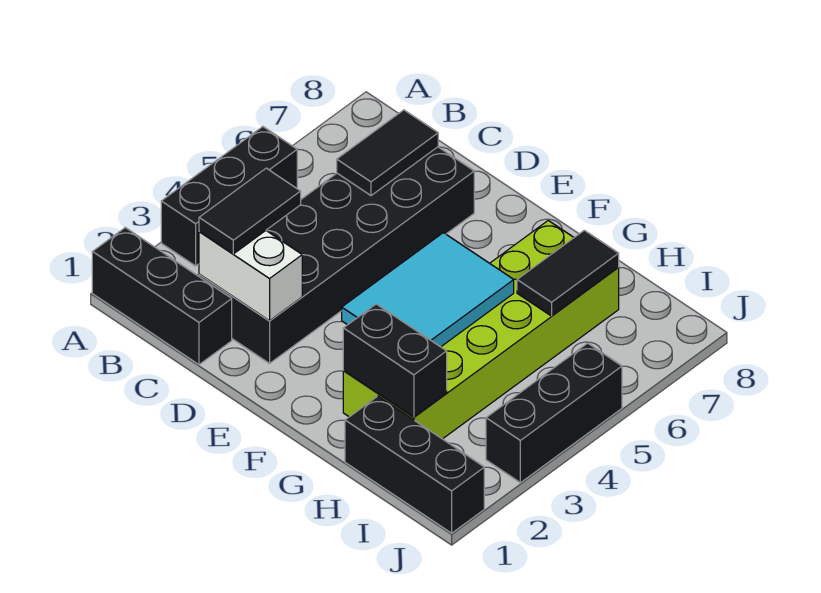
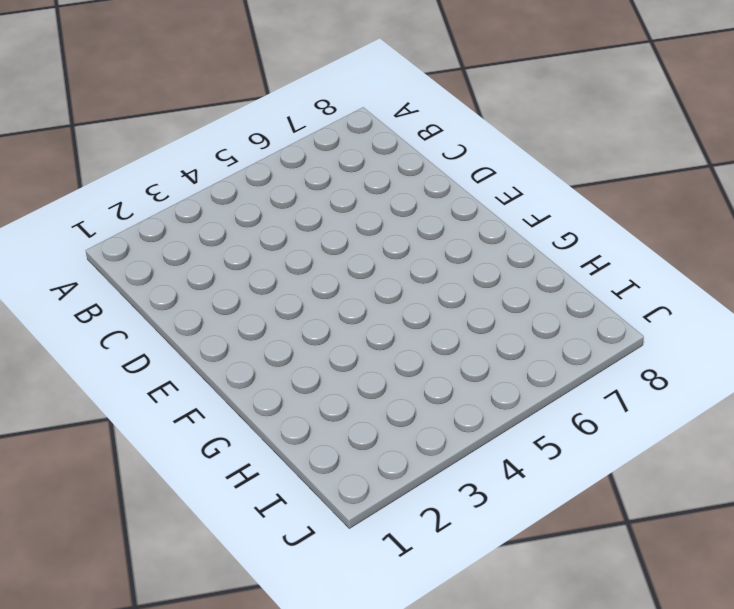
none -> black brick A1:C1 level 1
none -> black brick A3:A5 level 1
none -> black brick C2:D7 level 1

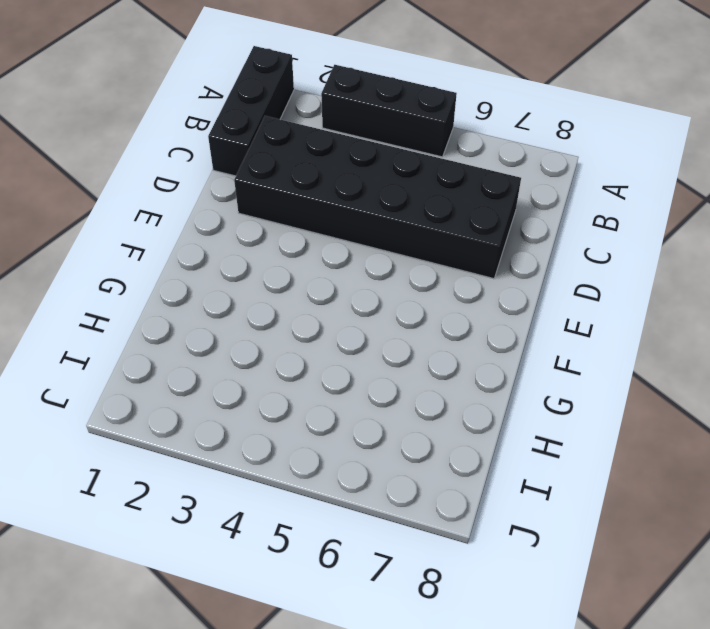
none -> lime brick G2:H7 level 1
none -> black brick H1:J1 level 1
none -> black brick J3:J5 level 1

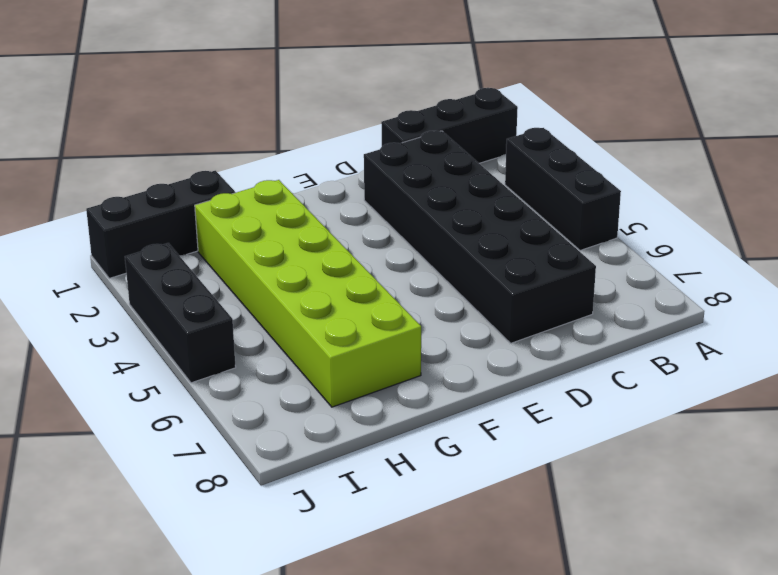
none -> white brick C2:D2 level 2
none -> black tile C6:C7 level 2
none -> cyan tile F3:G5 level 2

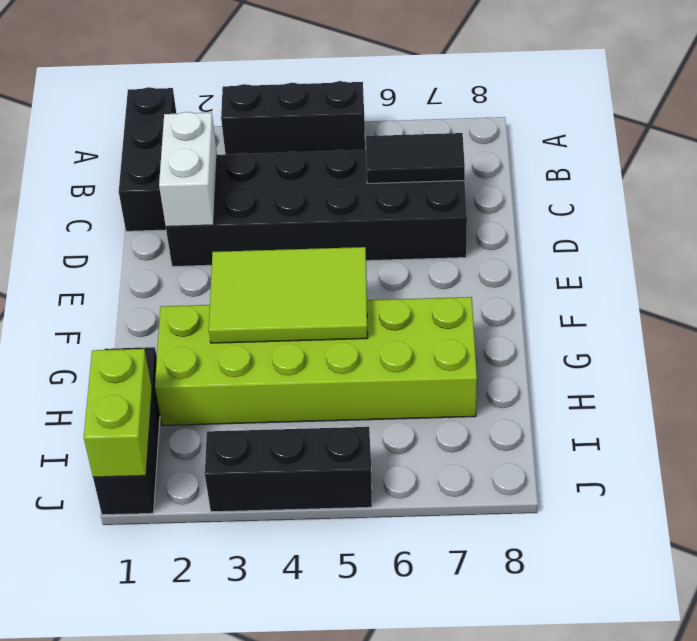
lime tile F3:G5 level 2 -> cyan tile F3:G5 level 2
lime brick I1:J1 level 2 -> none
none -> black brick G2:H2 level 2
none -> black tile H6:H7 level 2
none -> black tile C2:C3 level 3

